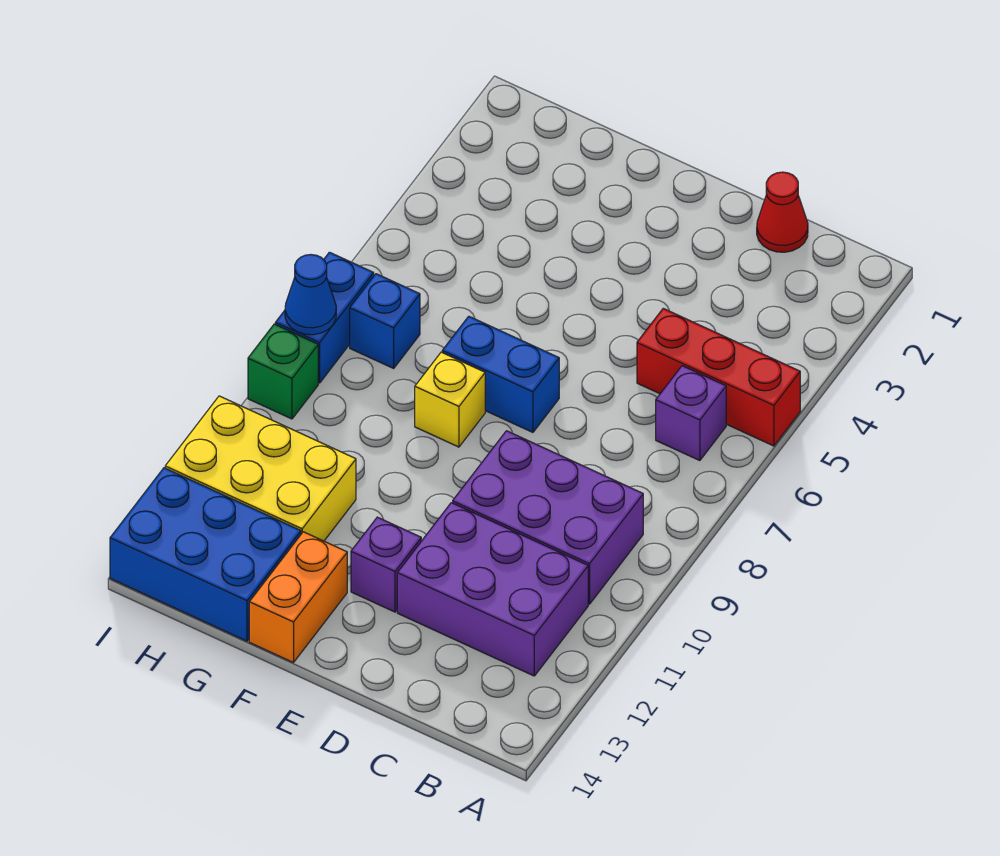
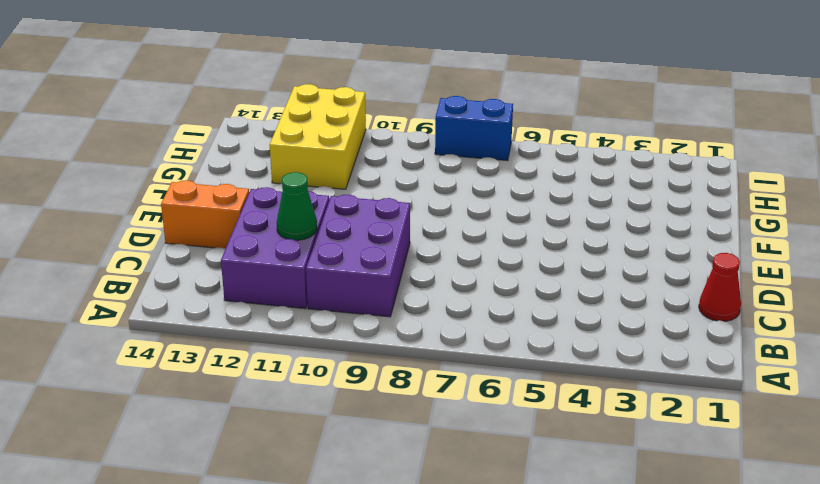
green cone C11 level 2 -> none
orange brick D13:D14 level 1 -> orange brick F13:F14 level 1
none -> red brick A5:C5 level 1
none -> purple brick B6 level 1
none -> blue brick E7:F7 level 1

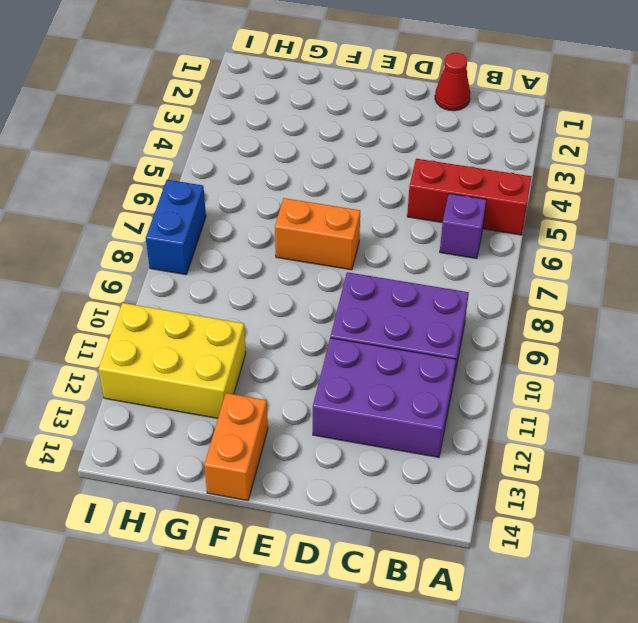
orange brick E7:F7 level 1 -> blue brick E7:F7 level 1
none -> purple brick E12 level 1
none -> yellow brick F8 level 1
none -> blue brick G13:I14 level 1

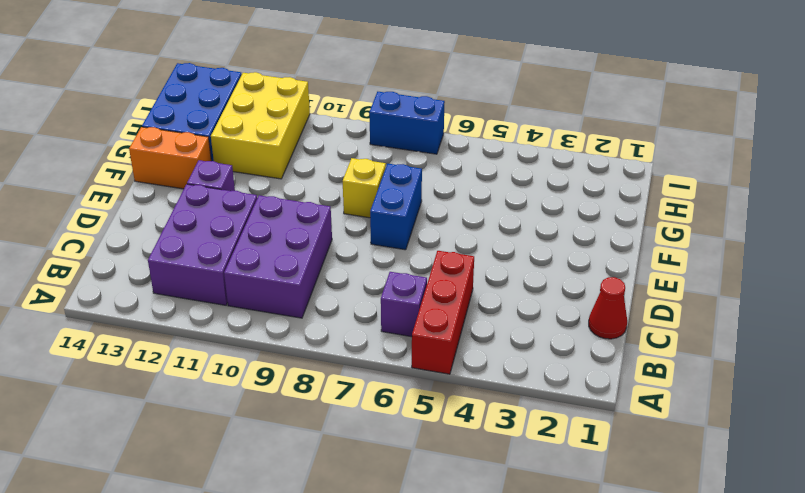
none -> blue brick H7 level 1
none -> green brick I9 level 1
none -> blue cone I8 level 2

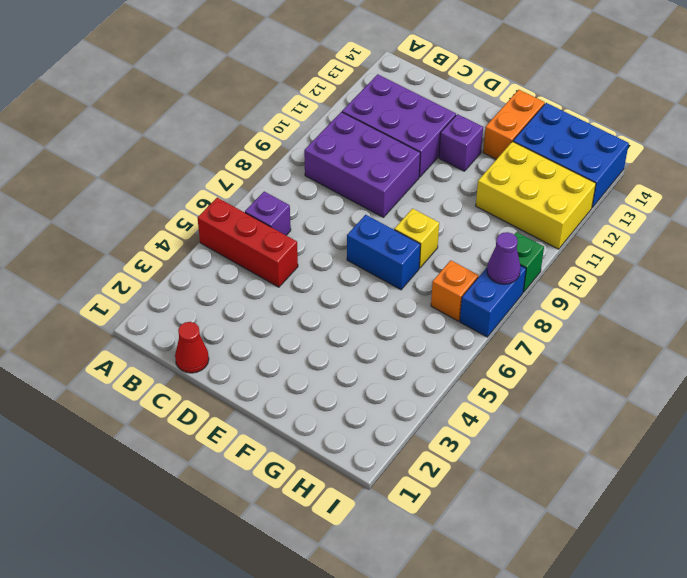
orange brick H7 level 1 -> blue brick H7 level 1
purple cone I8 level 2 -> blue cone I8 level 2

